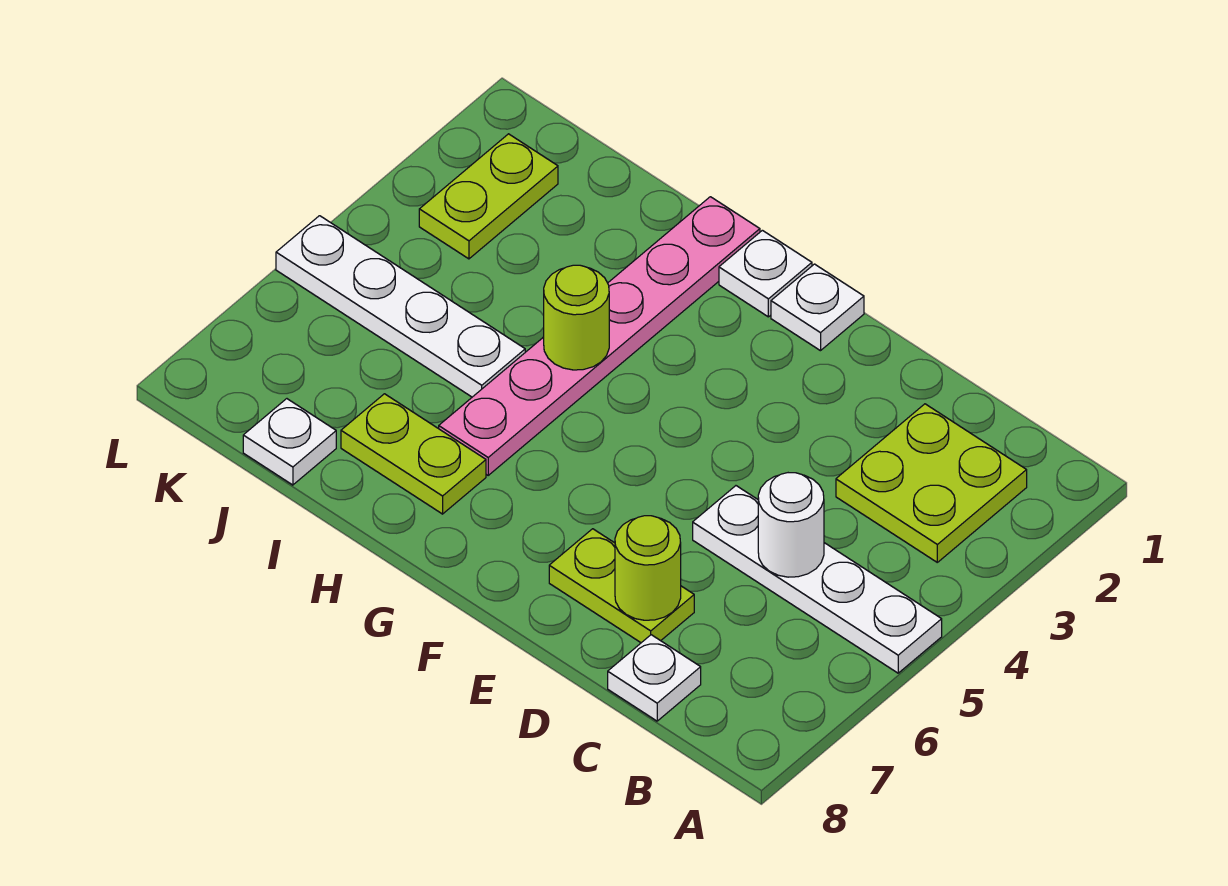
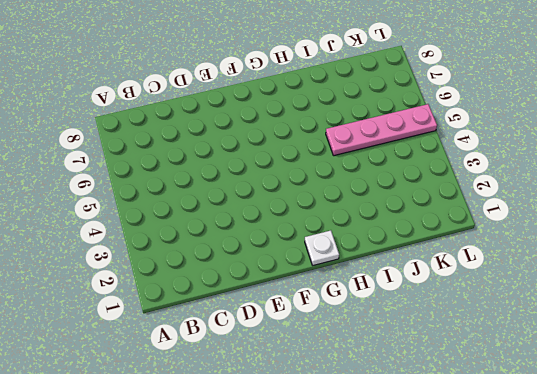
pink plate I5:L5 level 1 -> white plate I5:L5 level 1
none -> white plate A5:D5 level 1
none -> lime plate B2:C3 level 1
none -> white plate C8 level 1

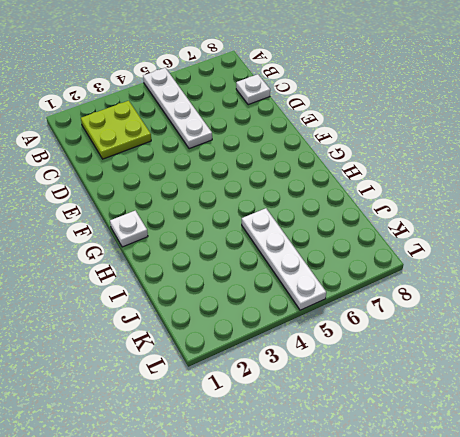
none -> lime plate D7:E7 level 1
none -> white plate F1 level 1
none -> pink plate H1:H6 level 1

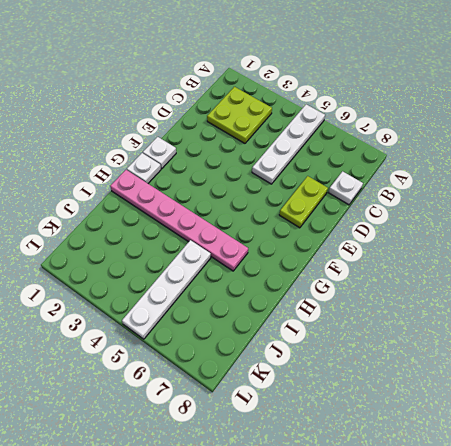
none -> lime plate H7:I7 level 1
none -> white plate J8 level 1
none -> lime plate K2:K3 level 1

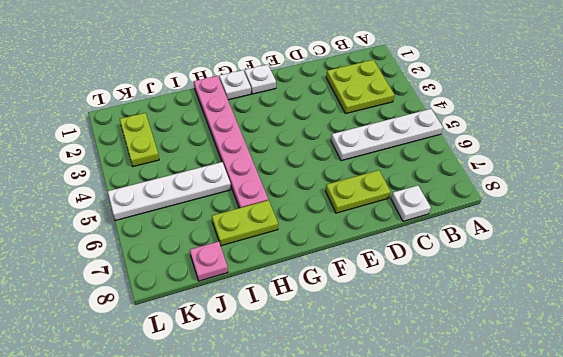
pink plate J8 level 1 -> white plate J8 level 1
none -> white round brick C5 level 2
none -> lime round brick D7 level 2
none -> lime round brick H4 level 2

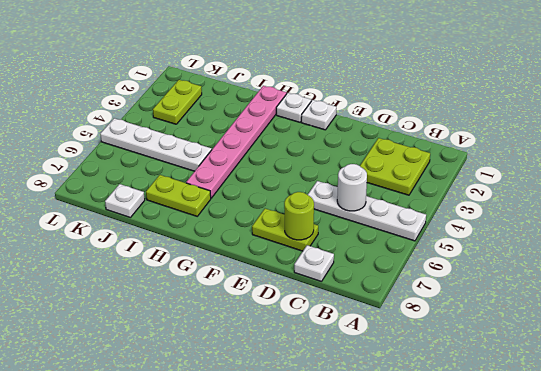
none -> lime round brick H4 level 2

